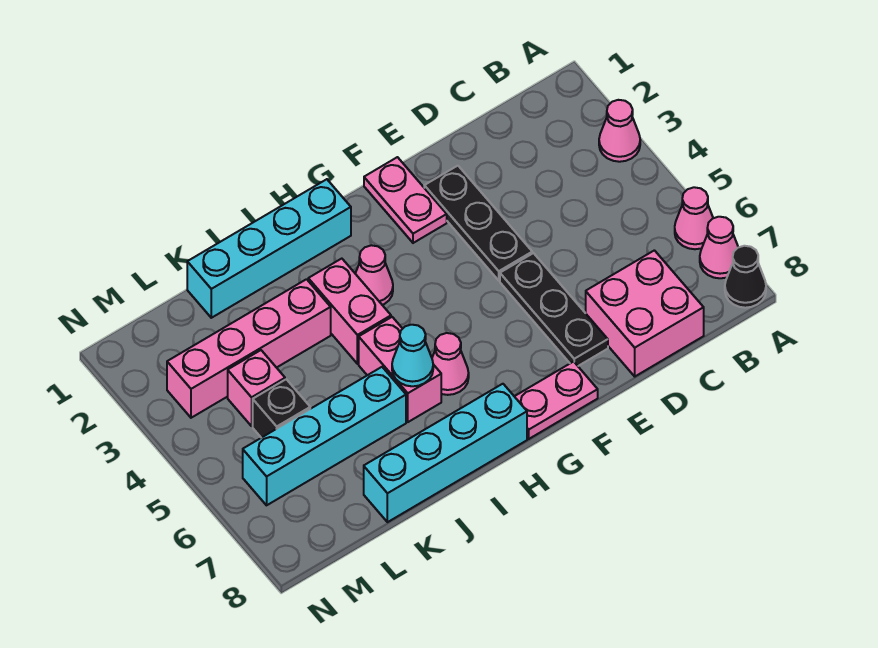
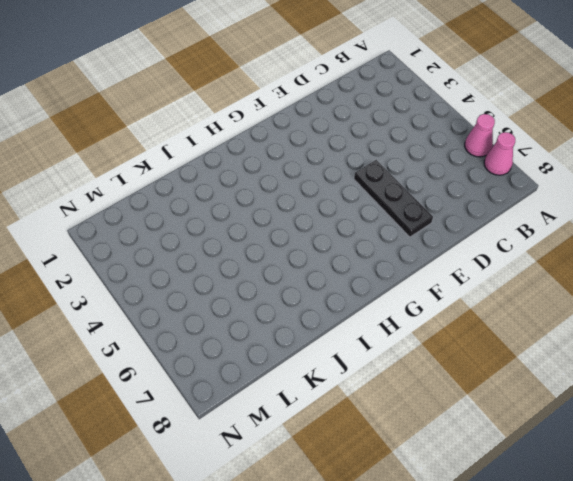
none -> pink cone A3 level 1
none -> black cone A8 level 1
none -> pink brick C7:D8 level 1

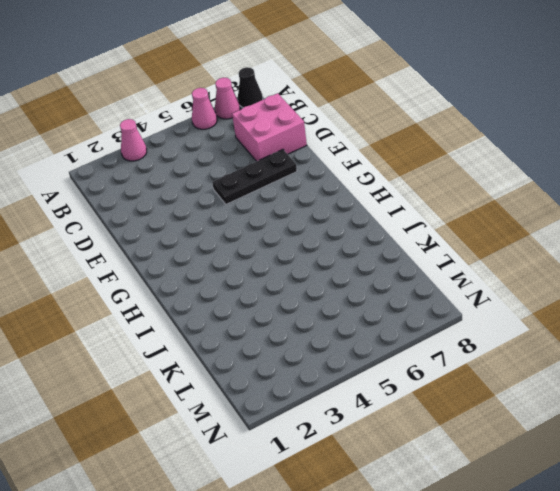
none -> black plate E2:E4 level 1
none -> pink plate F1:F2 level 1
none -> pink plate F8:G8 level 1

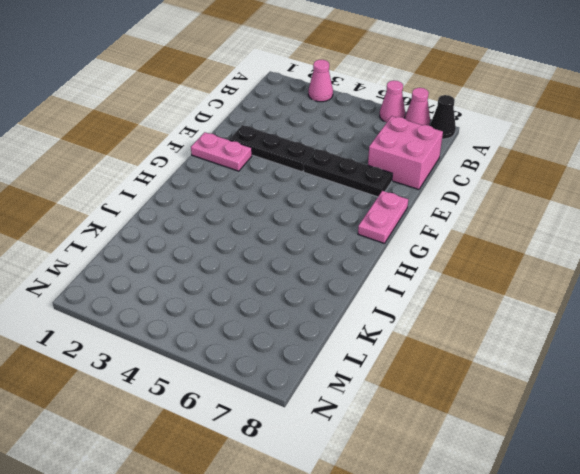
none -> cyan brick H1:K1 level 1
none -> pink cone H3 level 1
none -> pink cone H6 level 1

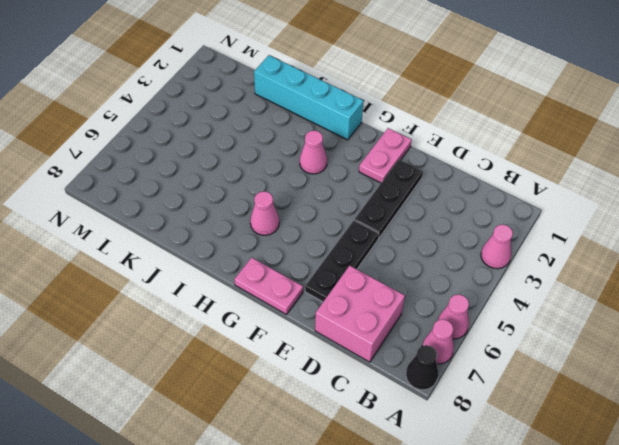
none -> cyan brick H8:K8 level 1
none -> pink brick I3:I4 level 1
none -> pink brick I5:I6 level 1

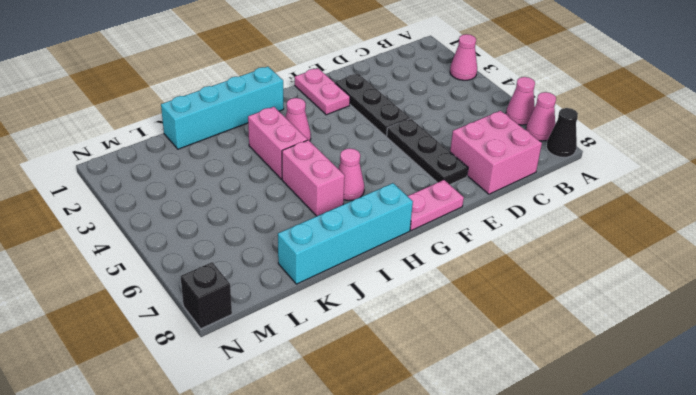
black brick N8 level 1 -> black brick L5 level 1
none -> pink brick J3:M3 level 1
none -> cyan brick J6:M6 level 1
none -> pink brick L4 level 1

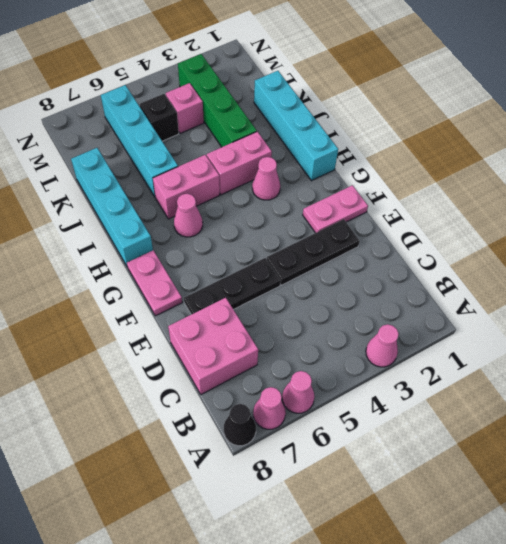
green brick J3:M3 level 1 -> pink brick J3:M3 level 1
none -> cyan cone I6 level 2

